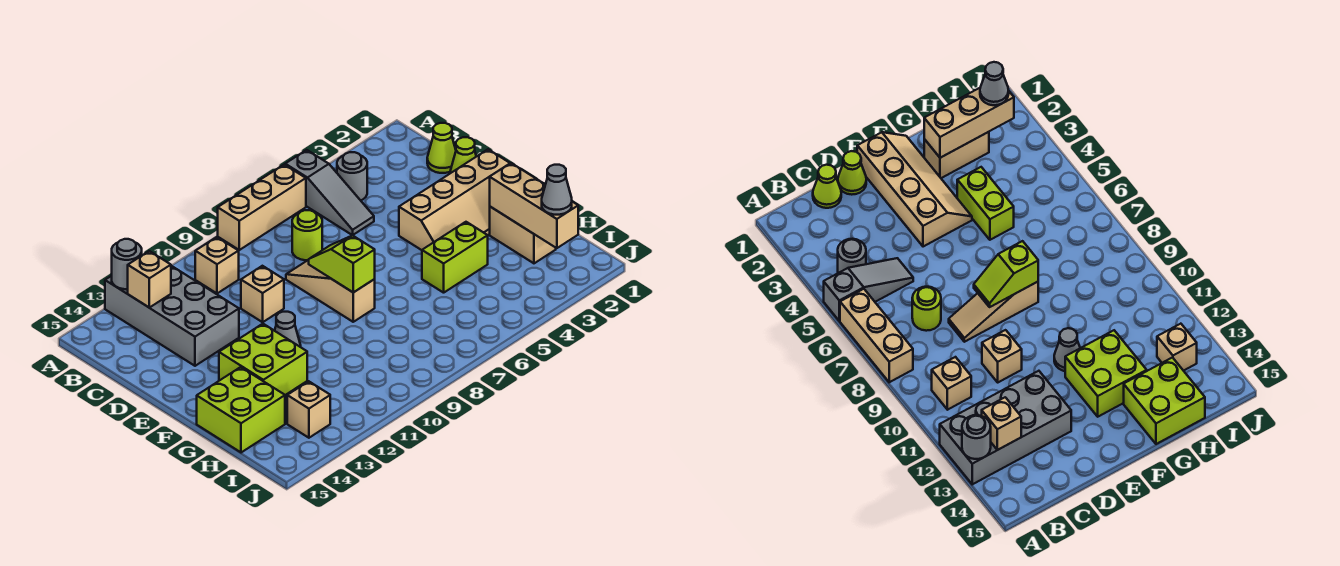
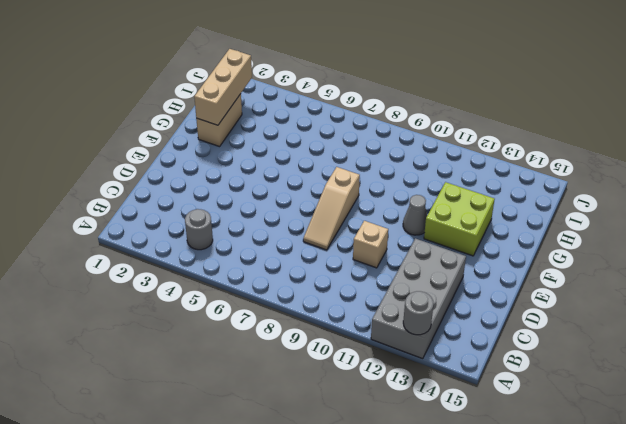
none -> grey slope A5:C5 level 1 top A
none -> tan brick A6:A8 level 1
none -> tan brick B10 level 1

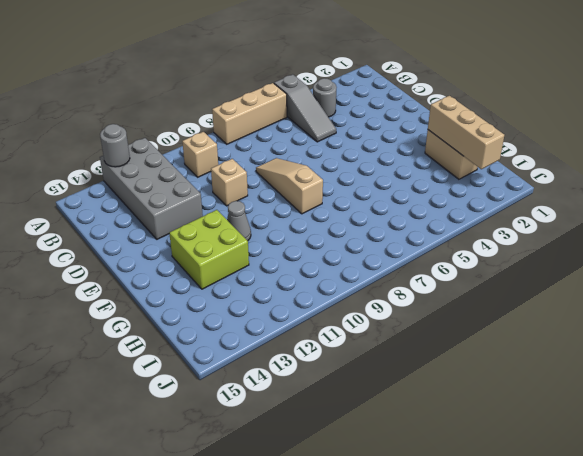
none -> lime cone C1 level 1
none -> lime round brick C7 level 1
none -> lime cone D1 level 1

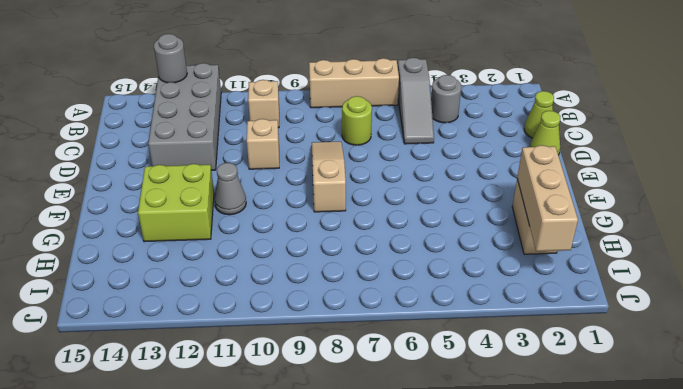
none -> tan slope E1:F4 level 1 top E
none -> lime brick G4:G5 level 1
none -> lime brick G14:H15 level 1

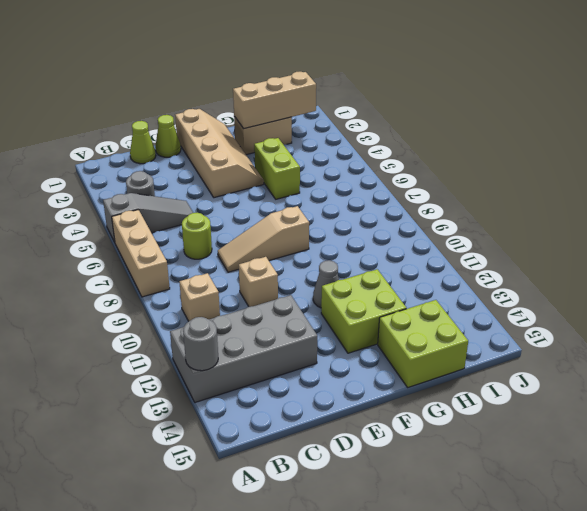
none -> tan brick I13 level 1
none -> tan brick B13 level 2
none -> lime slope E8:F8 level 2 top F

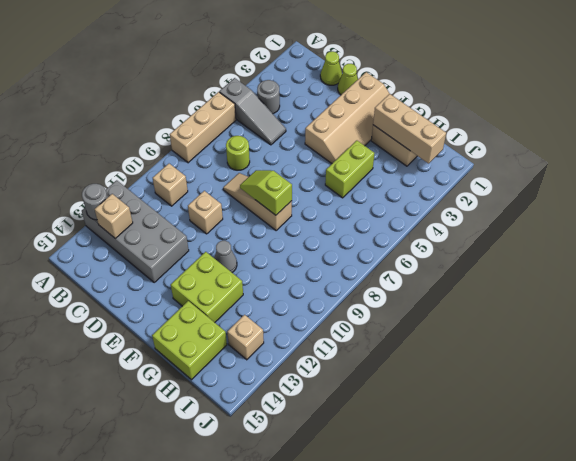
none -> grey cone I2 level 3

